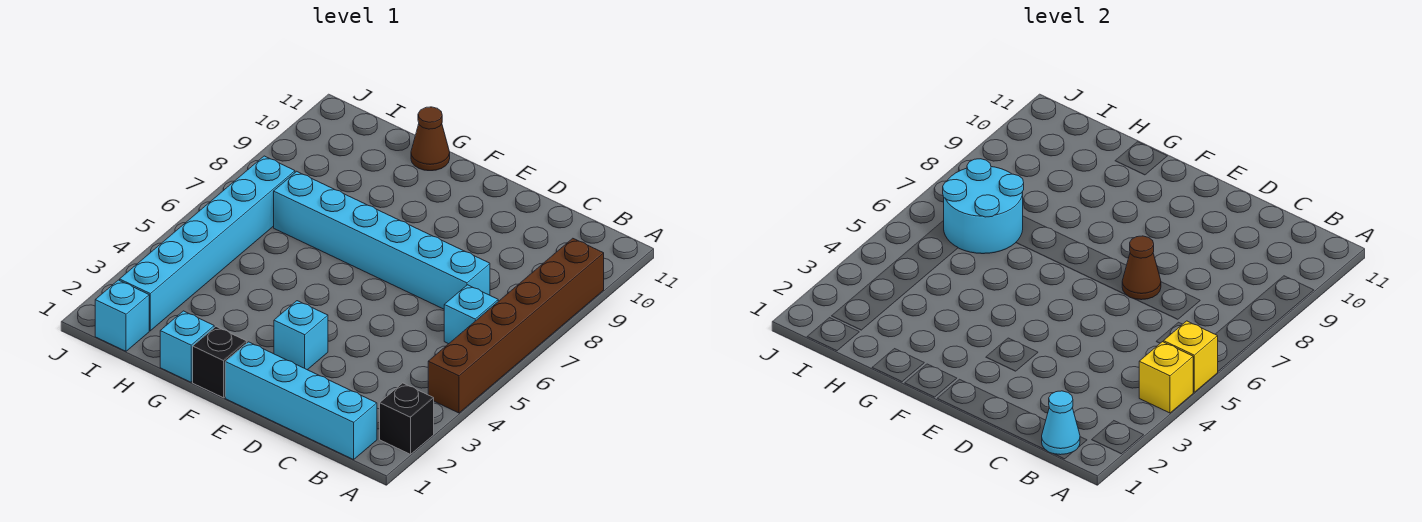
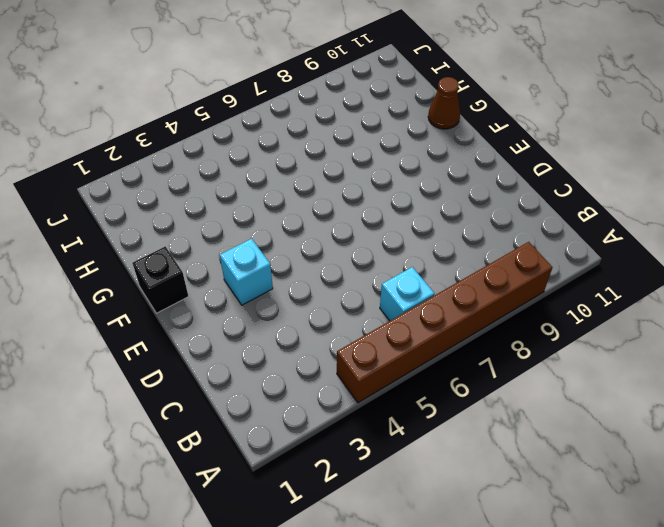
none -> black brick A2 level 1
none -> cyan brick B1:E1 level 1
none -> cyan brick C7:H7 level 1

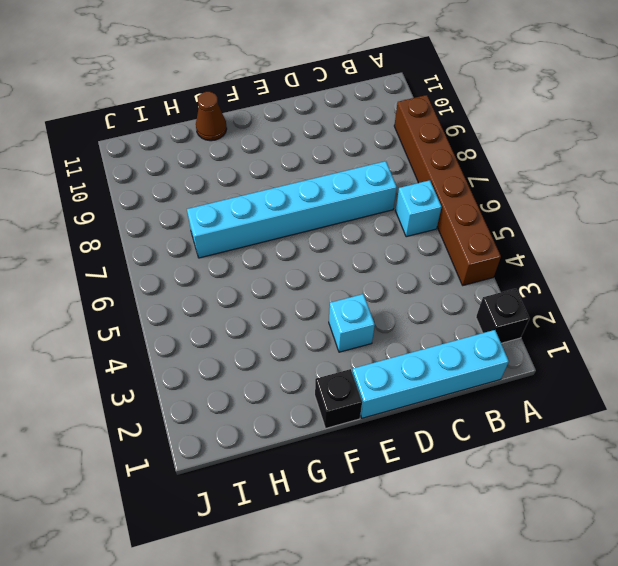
none -> cyan brick G1 level 1
none -> cyan brick I1 level 1
none -> cyan brick I2:I7 level 1

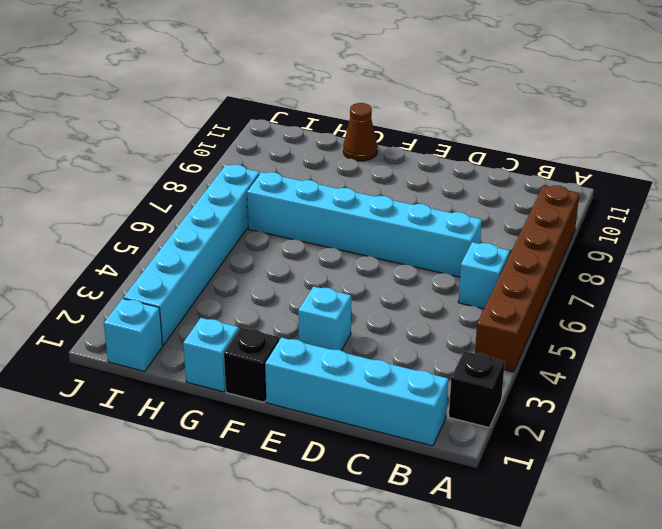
none -> yellow brick A4 level 2
none -> yellow brick A5 level 2
none -> cyan cone B1 level 2

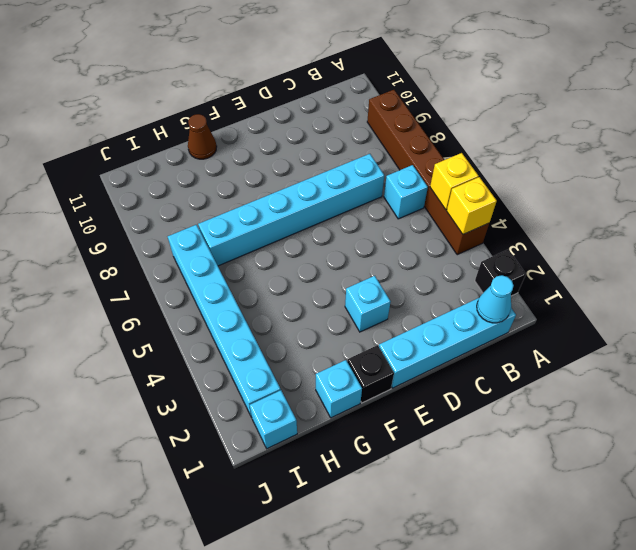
none -> brown cone D7 level 2
none -> cyan round brick H6:I7 level 2

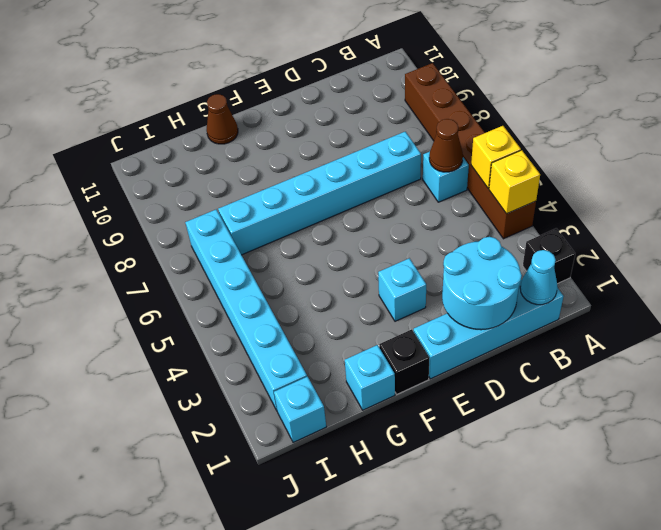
brown cone B6 level 2 -> brown cone D7 level 2
cyan round brick C1:D2 level 2 -> cyan round brick H6:I7 level 2

